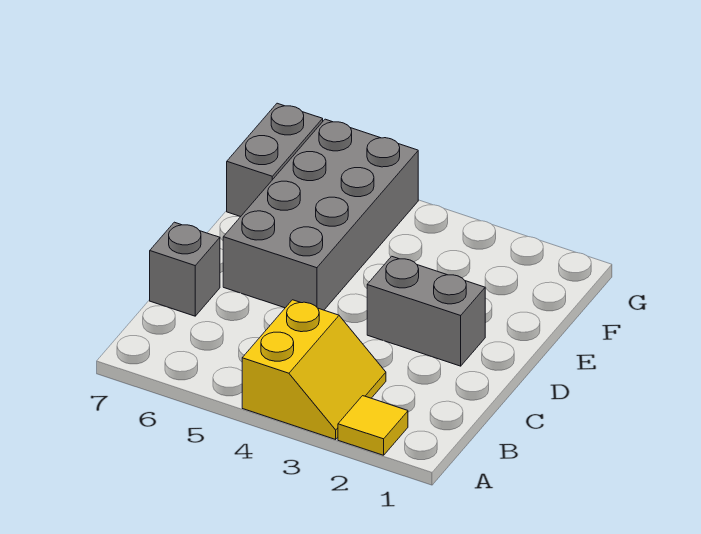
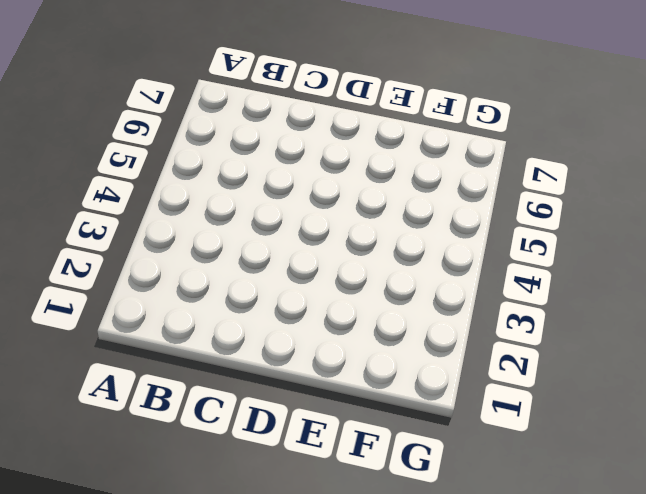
none -> yellow tile A2 level 1
none -> yellow slope A3:B4 level 1 top 4

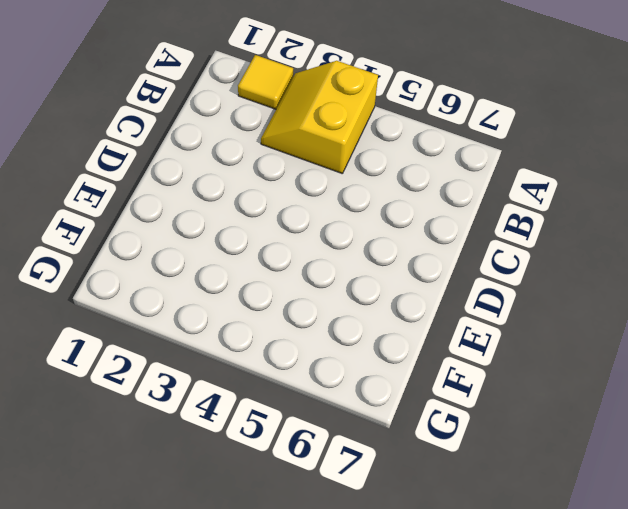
none -> grey brick C7 level 1
none -> grey brick D2:D3 level 1

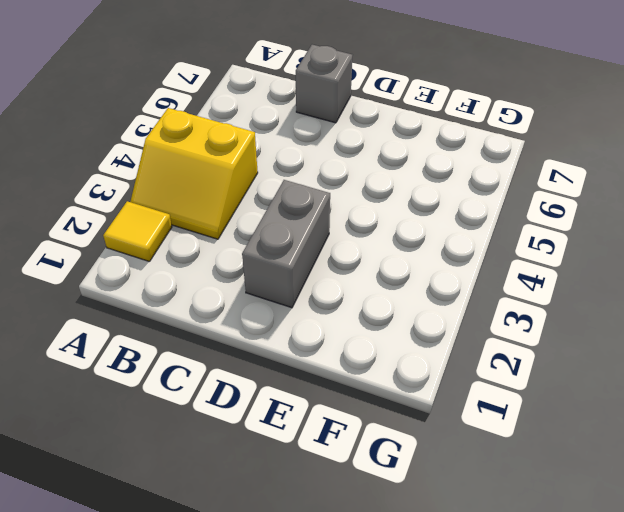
none -> grey brick D5:G6 level 1
none -> grey brick F7:G7 level 1

